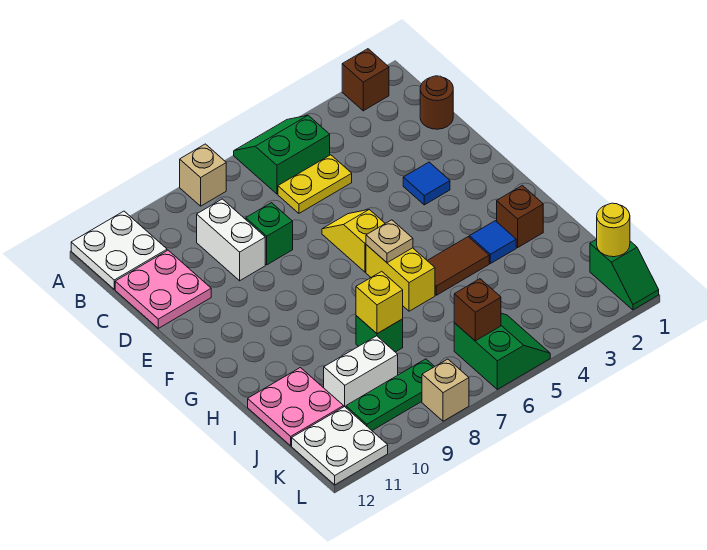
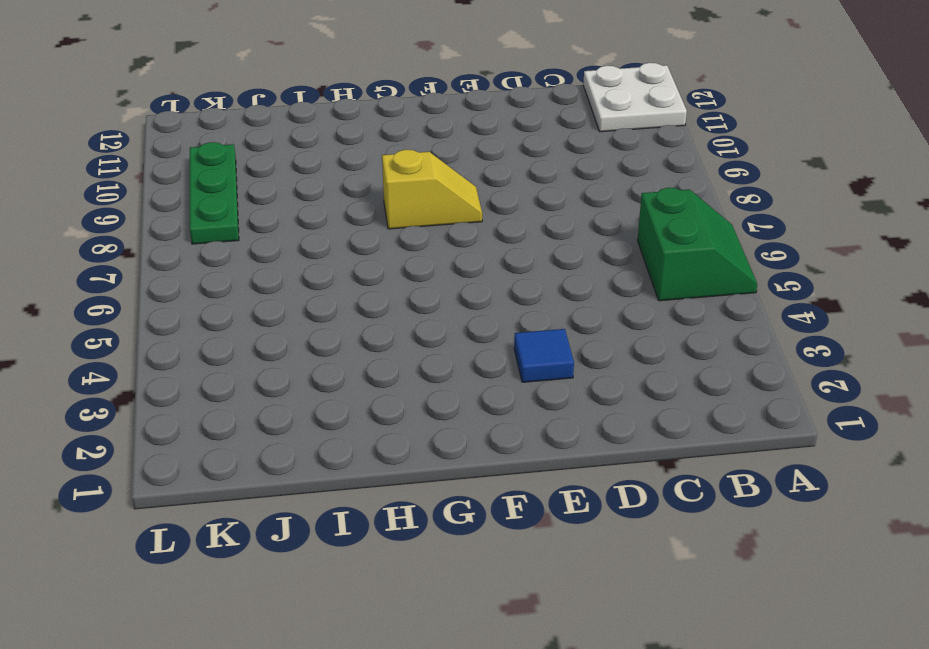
yellow slope F8:G8 level 1 top G -> yellow slope E6:F6 level 1 top F
none -> brown brick A2 level 1
none -> tan brick A8 level 1
none -> brown round brick C1 level 1

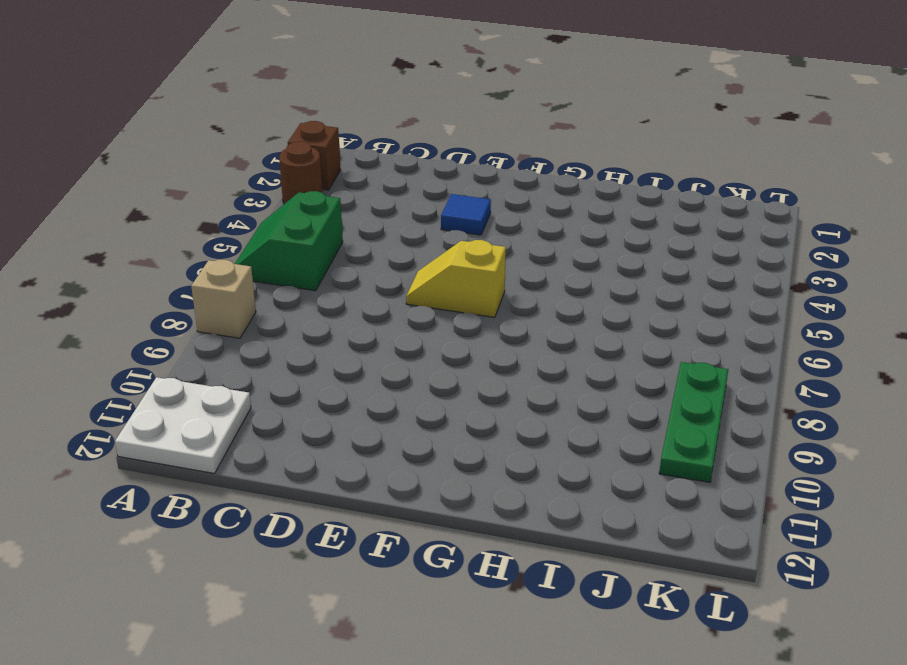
brown round brick A3 level 1 -> brown round brick C1 level 1
none -> yellow plate C5:C6 level 1
none -> white brick C9:D9 level 1
none -> pink plate C11:D12 level 1

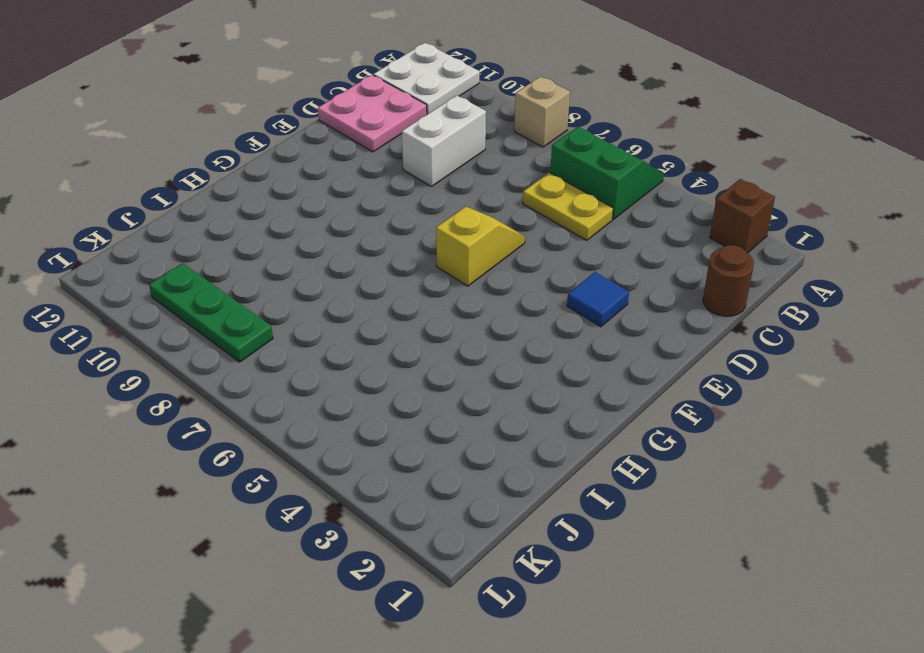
none -> green brick D8 level 1
none -> yellow brick G6:H6 level 1
none -> brown brick H2 level 1

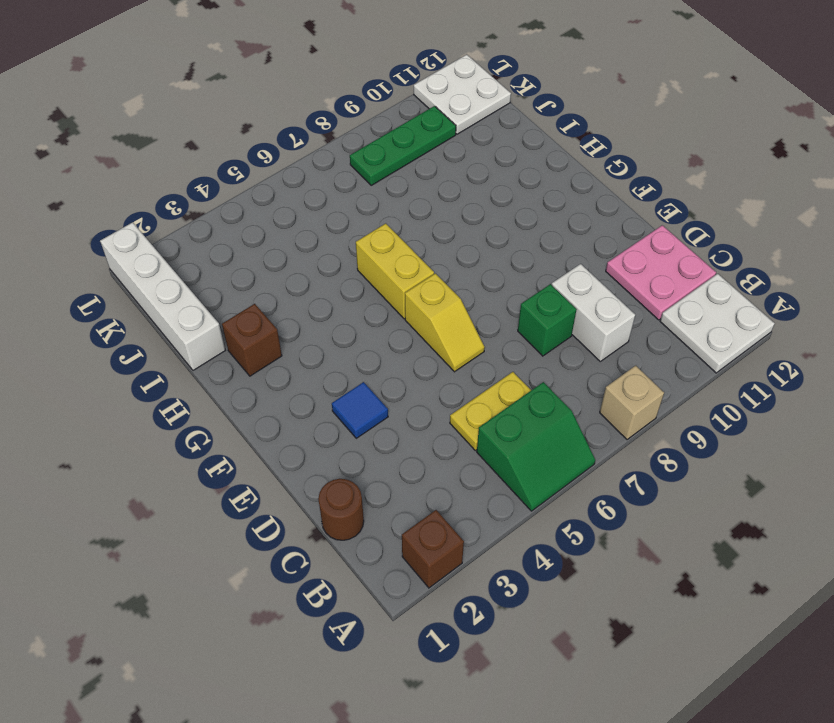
white brick I1:L1 level 1 -> green slope K1:L1 level 1 top K
none -> blue tile H3 level 1
none -> brown tile H4:H5 level 1
none -> green brick I8 level 1

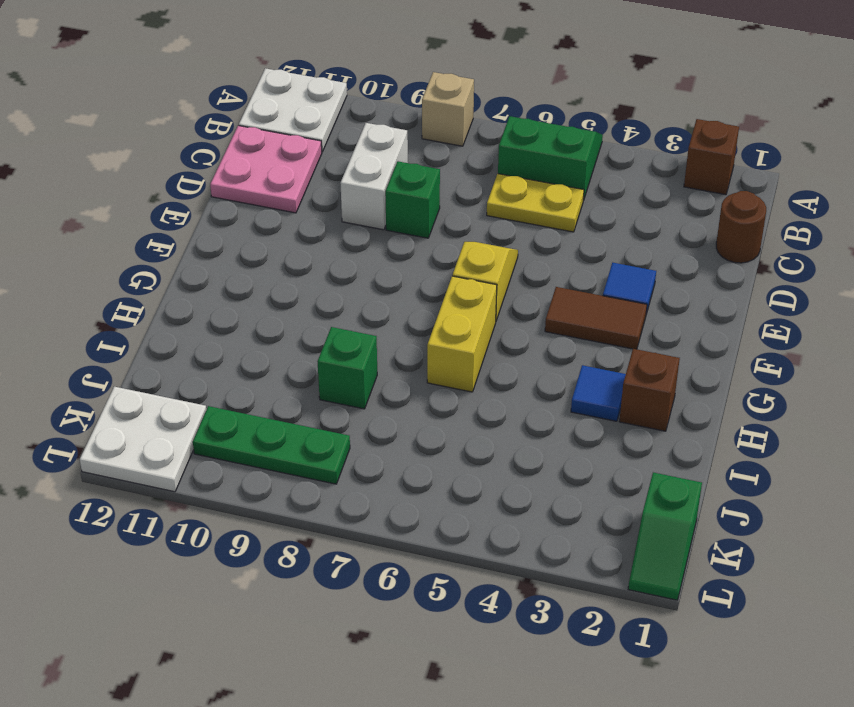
brown tile F3:F4 level 1 -> brown tile H4:H5 level 1
none -> pink plate I11:J12 level 1
none -> white brick J9:J10 level 1
none -> green slope K5:L6 level 1 top 6

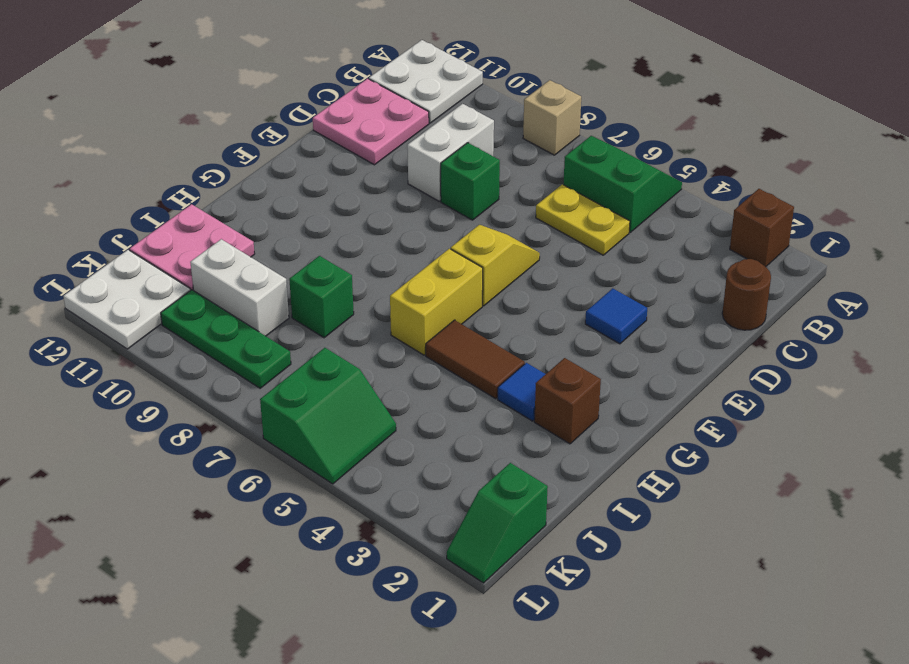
none -> tan brick L8 level 1
none -> tan plate G6 level 2
none -> yellow brick I8 level 2

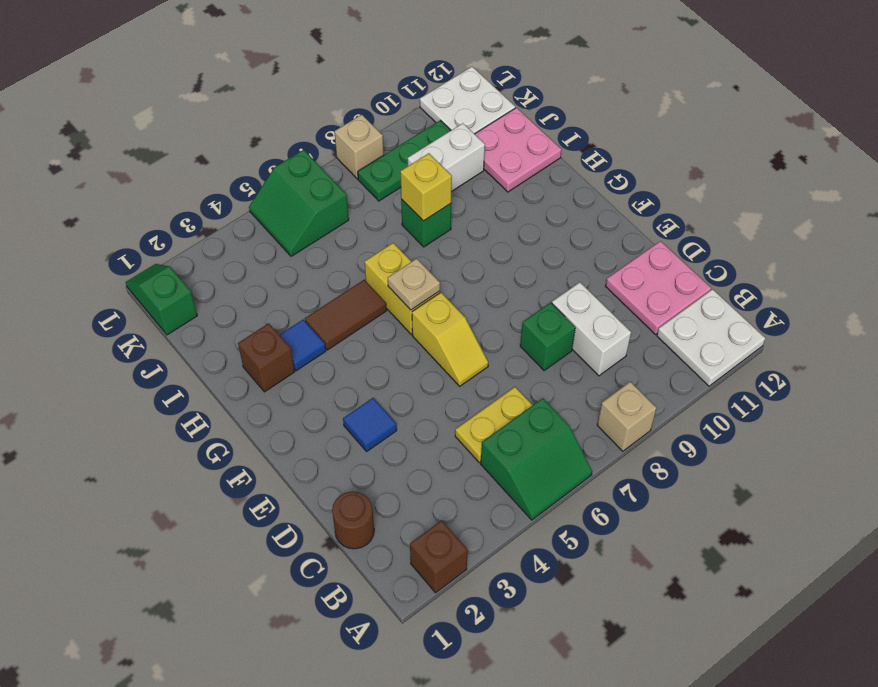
none -> yellow round brick K1 level 2
none -> brown brick K6 level 2

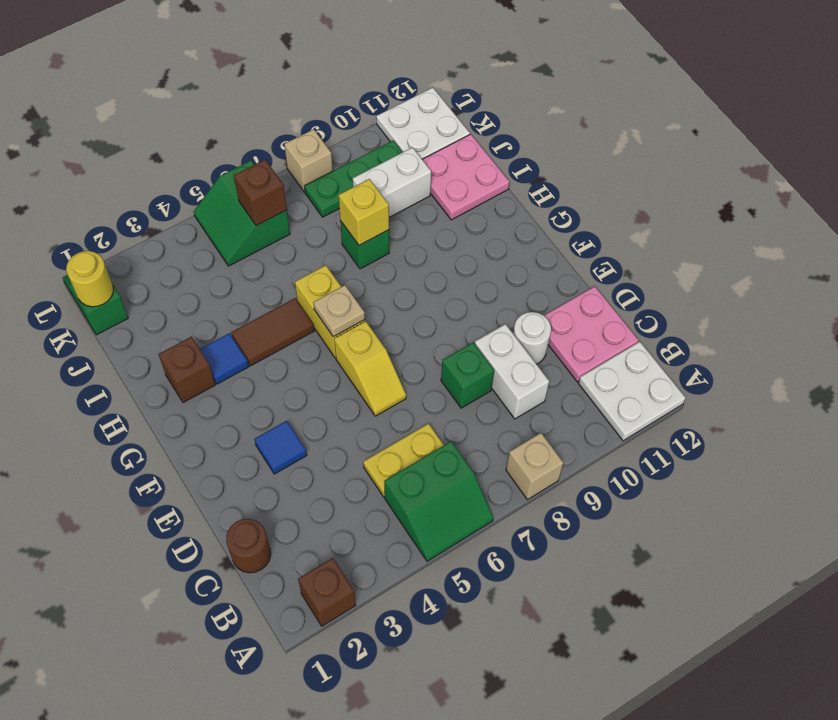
white round brick D10 level 1 -> none

